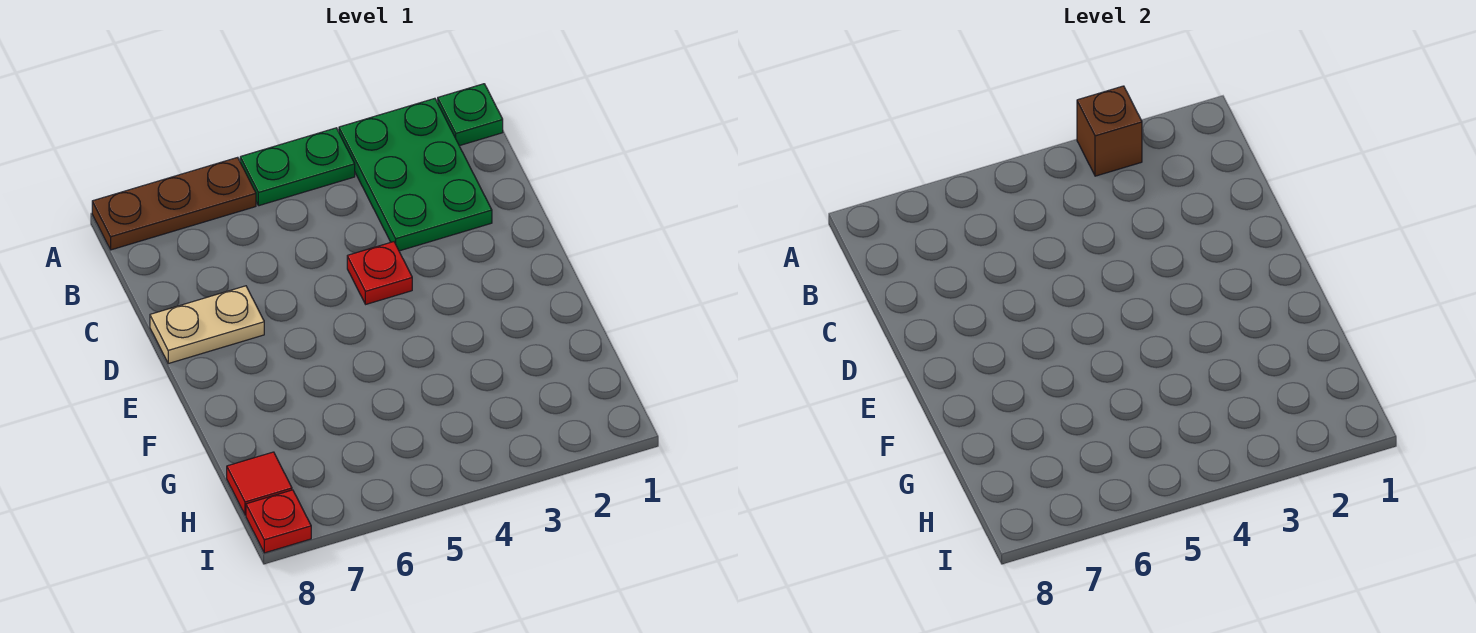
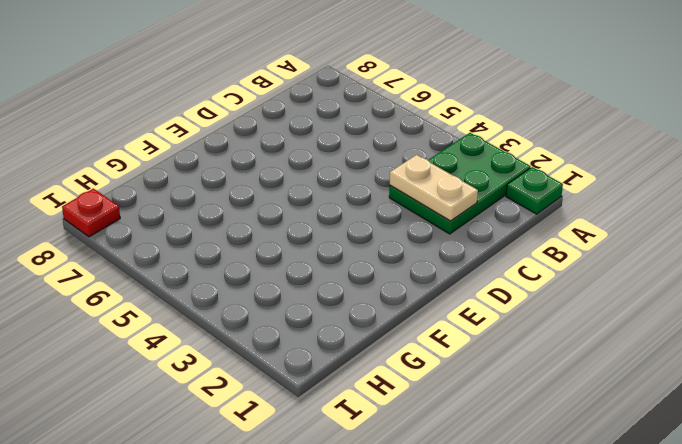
tan plate C2:C3 level 2 -> tan plate D7:D8 level 1
none -> green plate A4:A5 level 1
none -> brown plate A6:A8 level 1

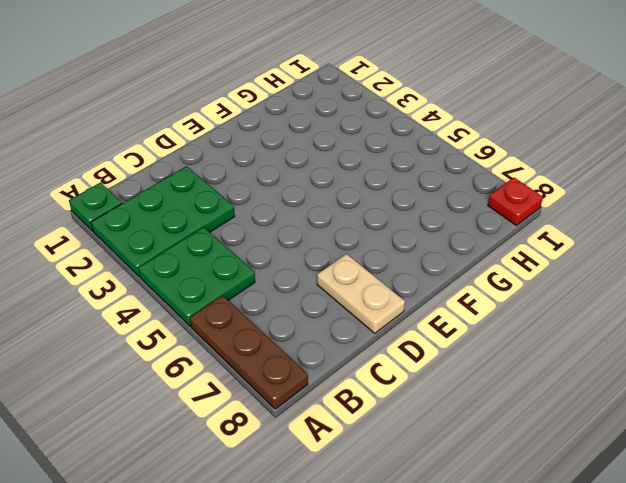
green plate A4:B5 level 1 -> green plate A4:A5 level 1
none -> red plate D4 level 1
none -> red tile H8 level 1

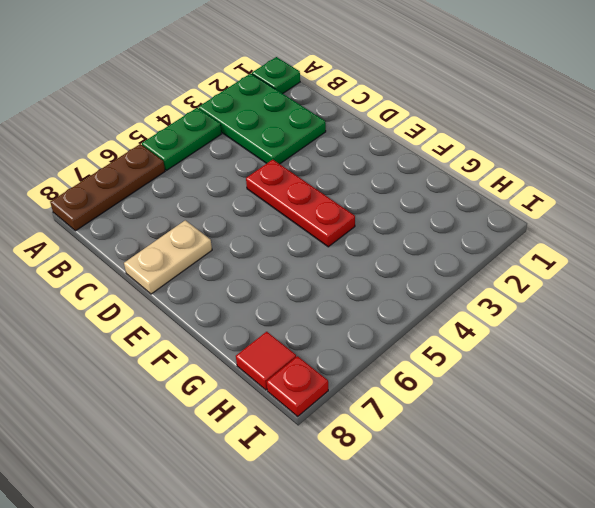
red plate D4:F4 level 1 -> red plate D4 level 1
none -> brown brick A3 level 2

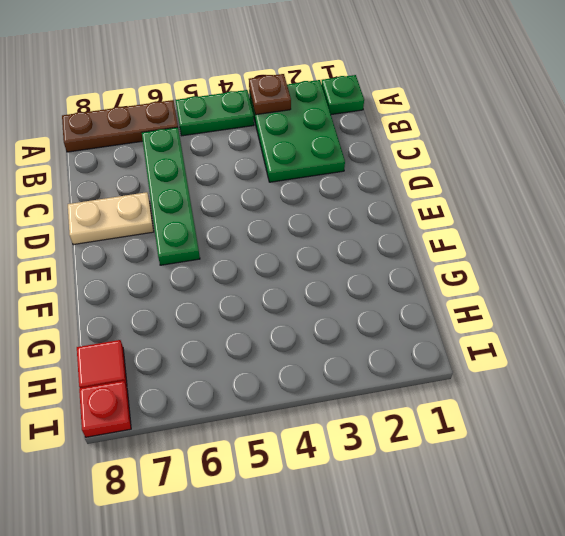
brown plate A3 level 2 -> brown brick A3 level 2
green plate B6:E6 level 1 -> none
none -> red plate D4 level 1

